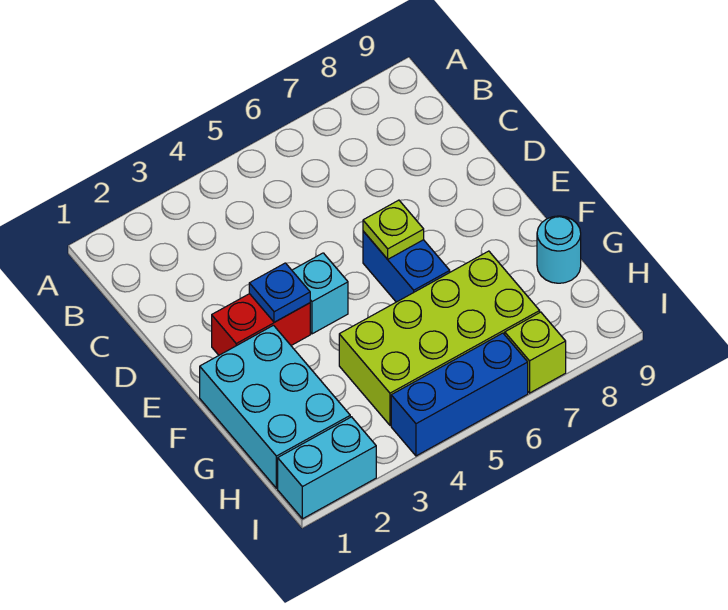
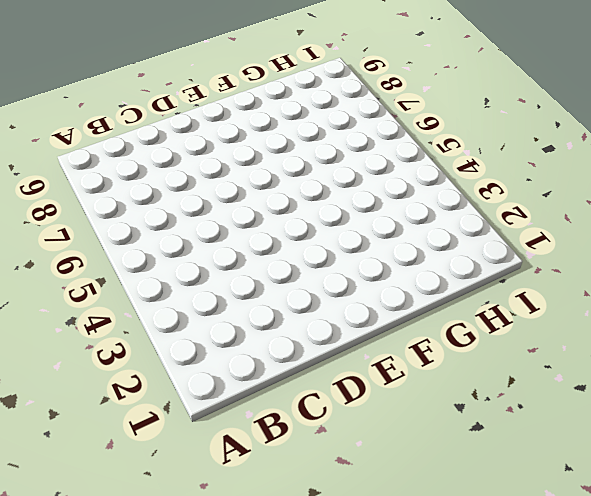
none -> red brick E2:E3 level 1
none -> cyan brick E4 level 1

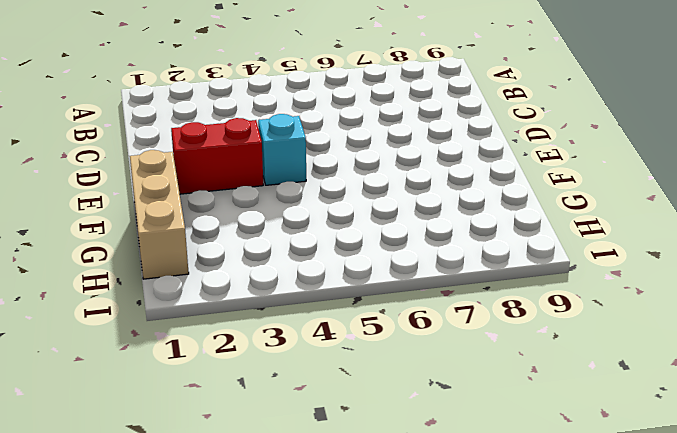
tan brick F1:H1 level 1 -> cyan brick F1:H2 level 1
none -> blue brick E6:F6 level 1
none -> lime brick G4:H7 level 1

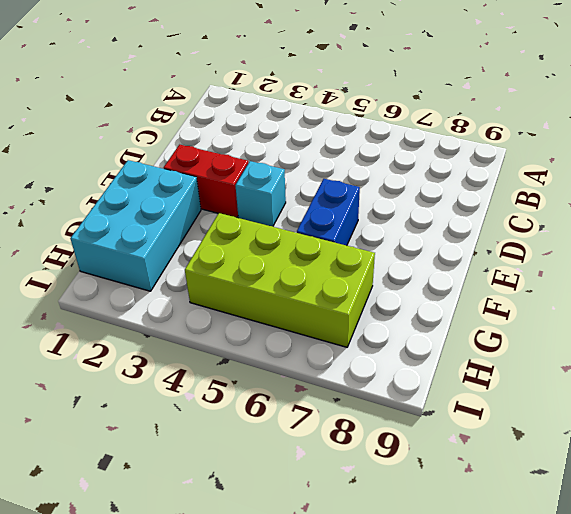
none -> cyan round brick G9 level 1
none -> cyan brick I1:I2 level 1

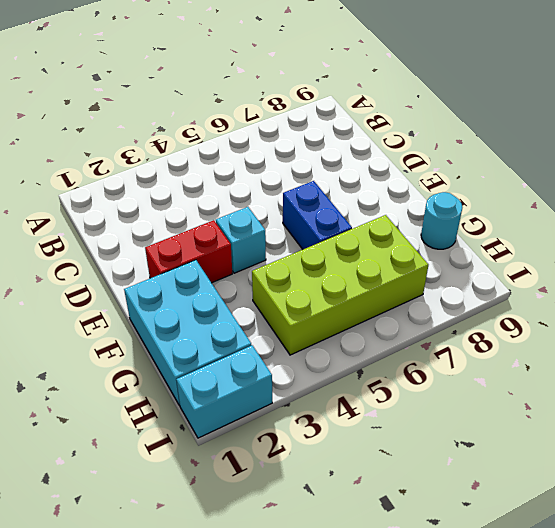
none -> blue brick I4:I6 level 1
none -> lime brick I7 level 1

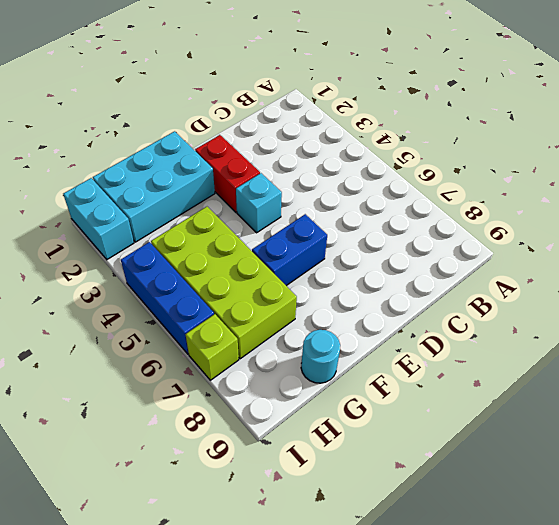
none -> blue plate E3 level 2
none -> lime plate E6 level 2

